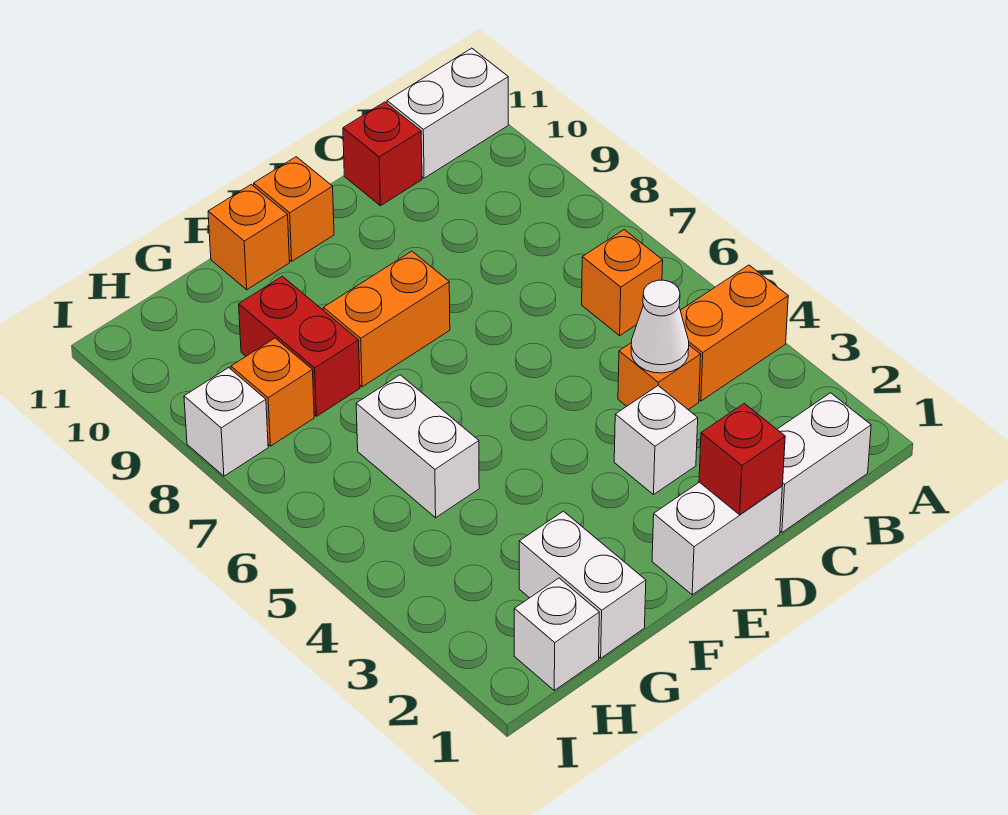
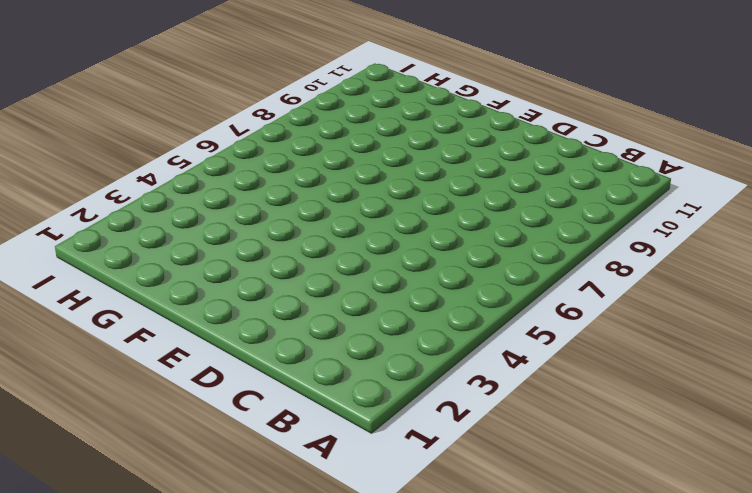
none -> orange brick A4:B4 level 1
none -> white brick A11:B11 level 1
none -> white brick B1:C1 level 1

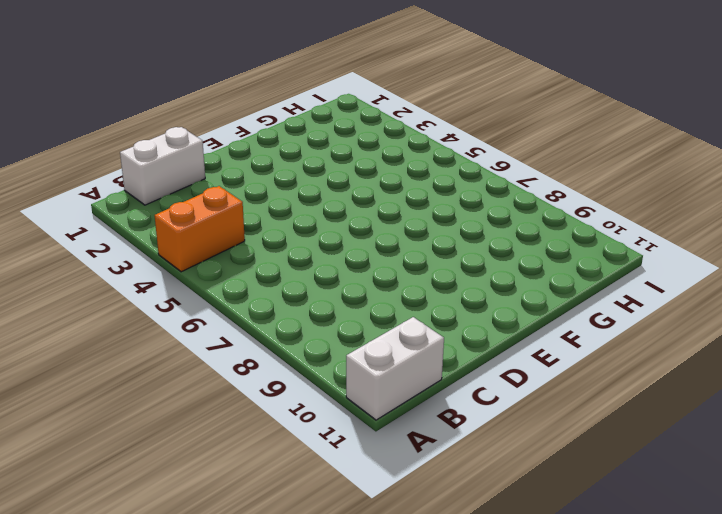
none -> orange brick B6 level 1
none -> orange brick C4 level 1
none -> red brick C11 level 1

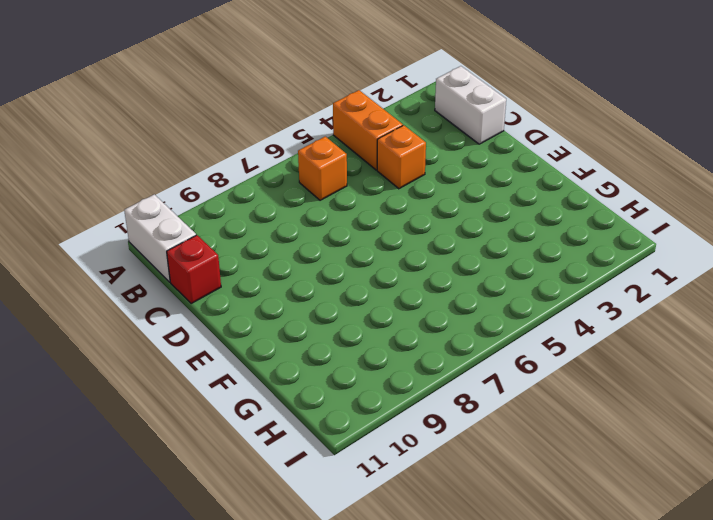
none -> white brick D1:E1 level 1
none -> white brick D3 level 1
none -> orange brick E8:F8 level 1

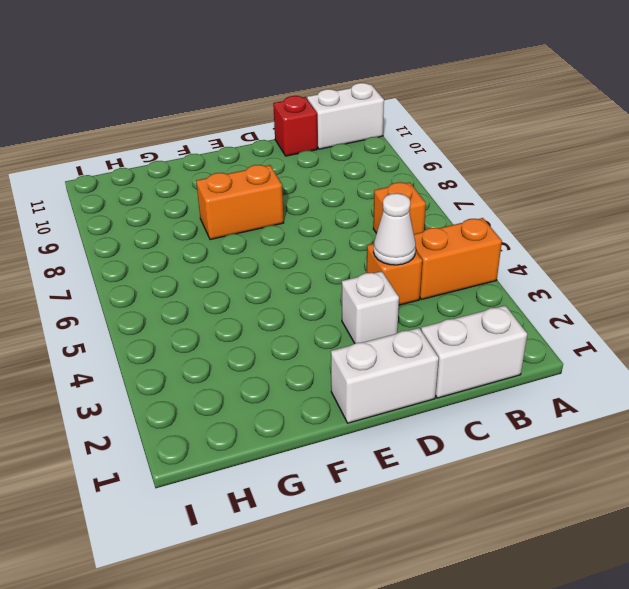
none -> orange brick E11 level 1
none -> orange brick F11 level 1
none -> white brick G1:G2 level 1

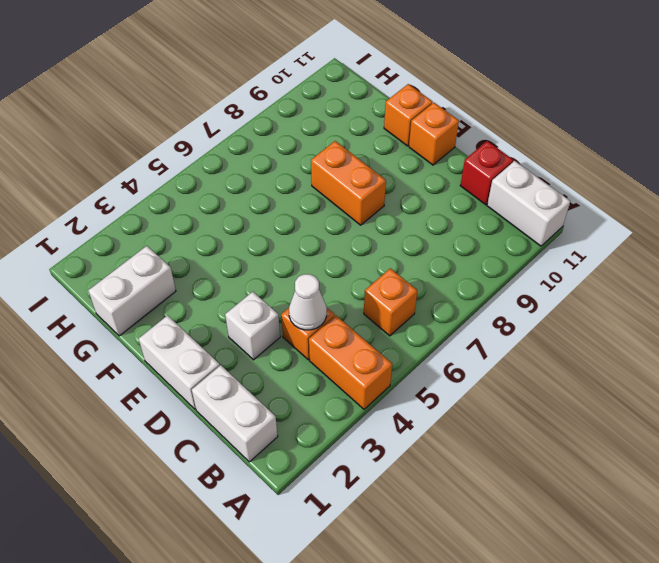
none -> white brick G5:G6 level 1
none -> red brick G8:G9 level 1
none -> white brick H1 level 1

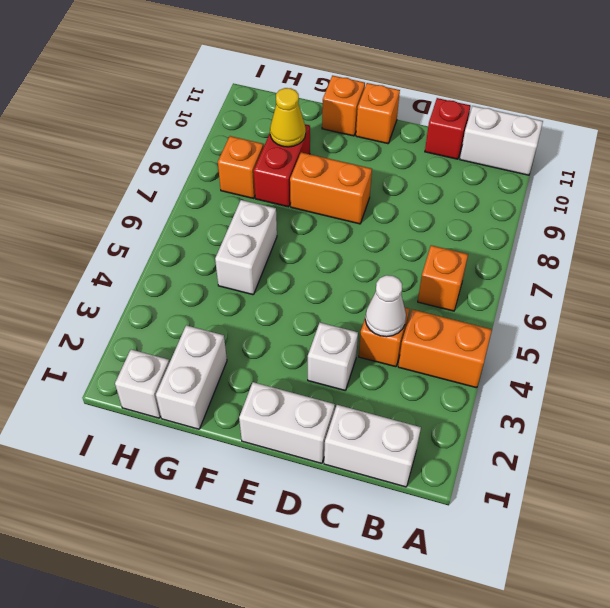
yellow cone G9 level 2 -> none
none -> white brick I8 level 1
none -> red brick D1 level 2

